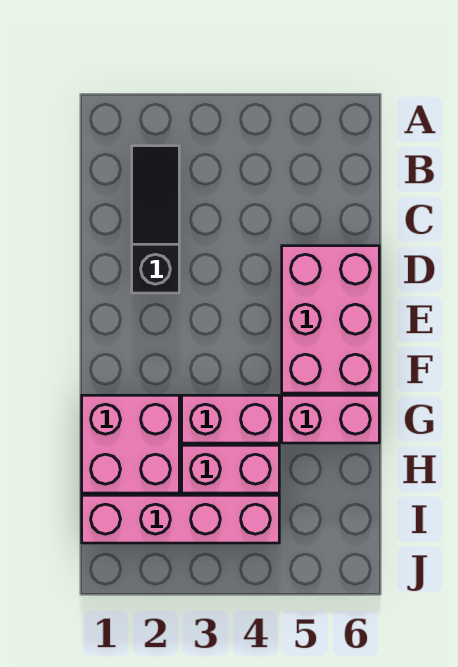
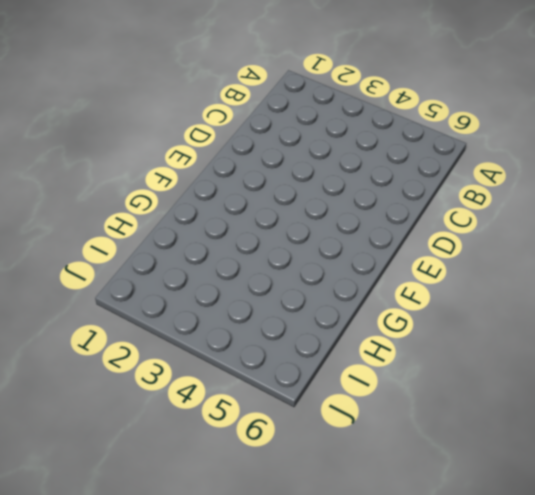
none -> black slope B2:D2 level 1 top D
none -> pink brick D5:F6 level 1

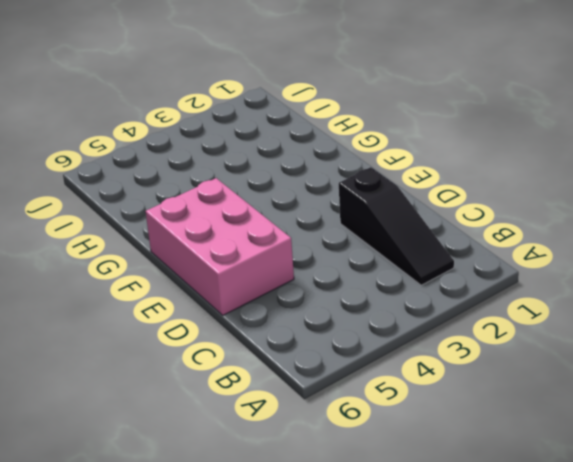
none -> pink brick G1:H2 level 1
none -> pink brick G3:G4 level 1

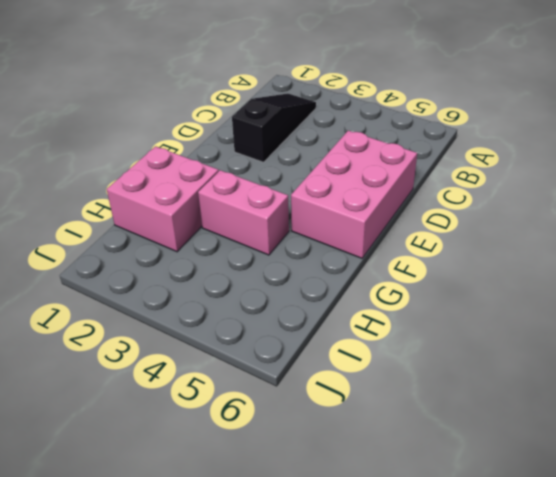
none -> pink brick G5:G6 level 1
none -> pink brick H3:H4 level 1

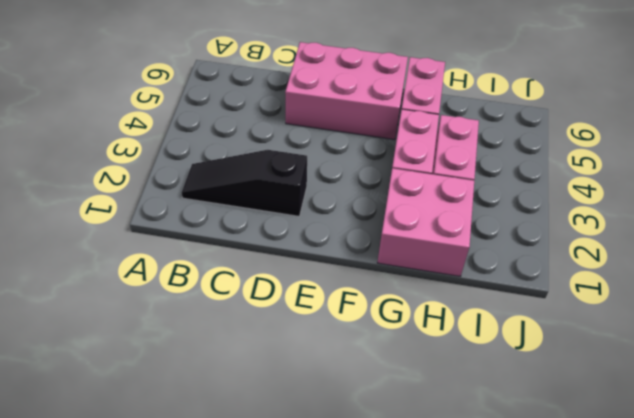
none -> pink brick I1:I4 level 1

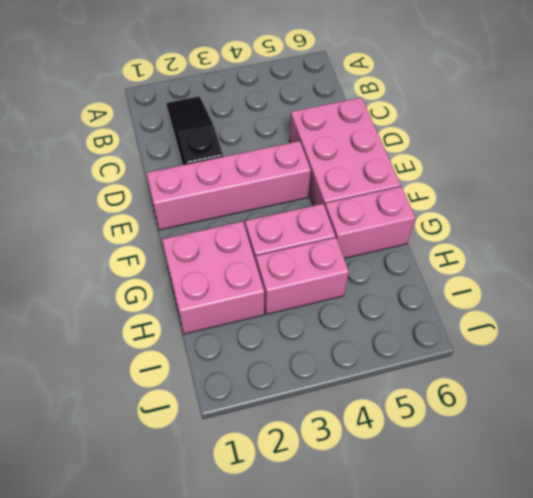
pink brick E1:E4 level 1 -> pink brick I1:I4 level 1

